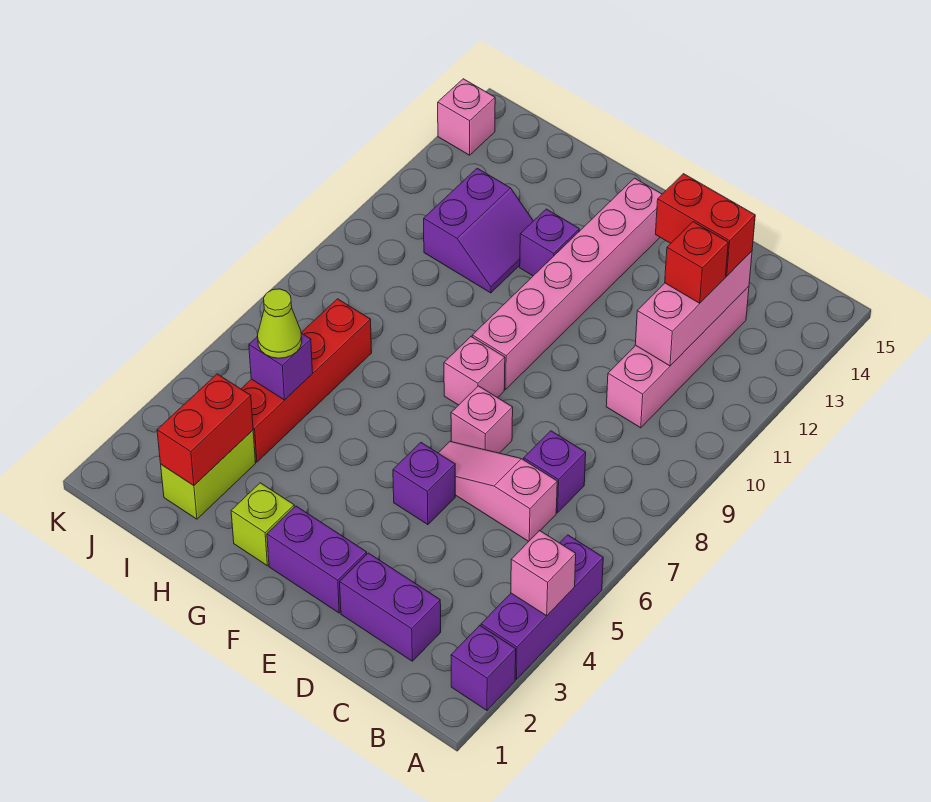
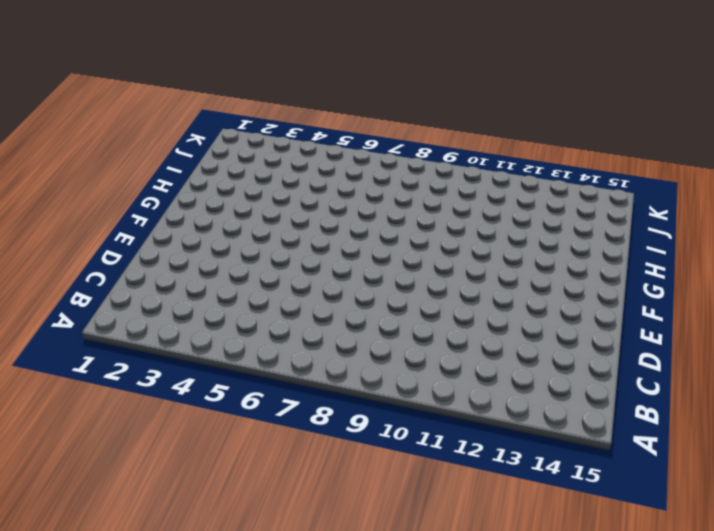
none -> purple brick A2 level 1
none -> purple brick A3:A5 level 1
none -> purple brick C2:D2 level 1

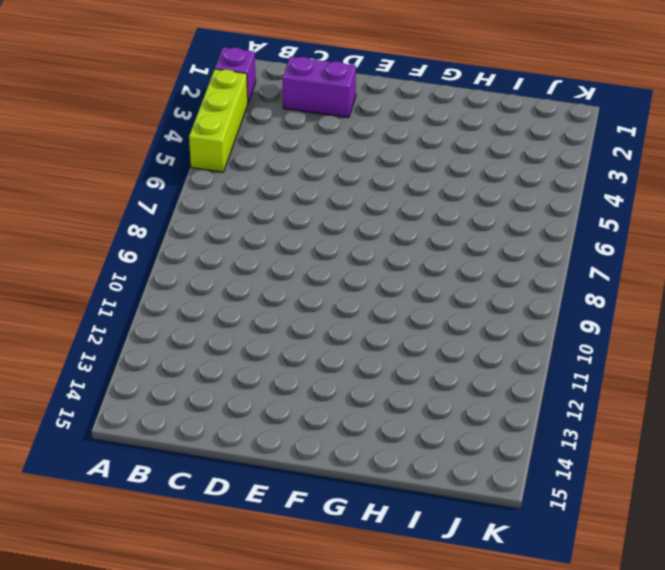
lime brick A3:A5 level 1 -> purple brick A3:A5 level 1
none -> pink slope C6:E6 level 1 top C
none -> purple brick C7 level 1
none -> pink brick C10:C13 level 1

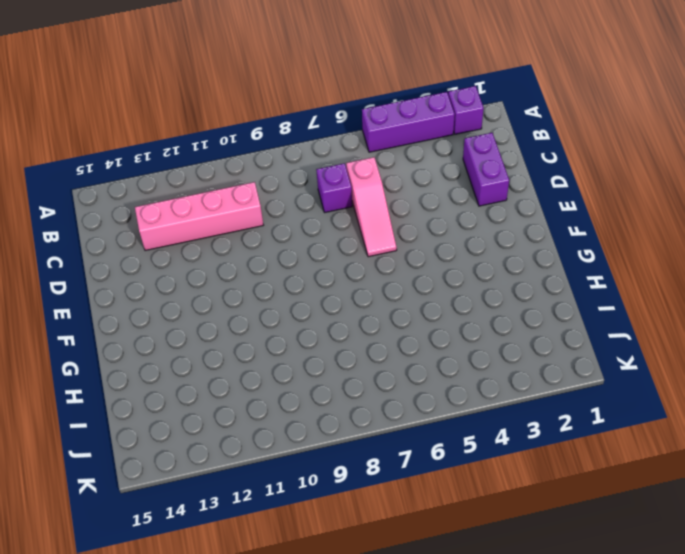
none -> purple brick E2:F2 level 1
none -> purple brick E5 level 1
none -> pink brick E7 level 1

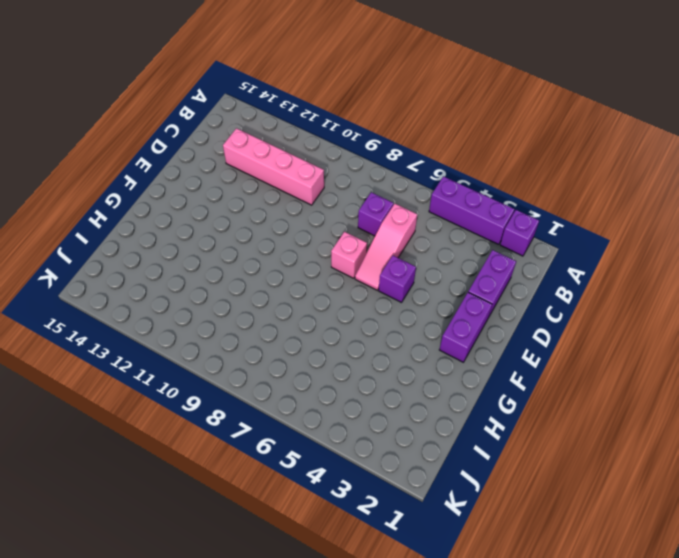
none -> pink brick F8 level 1
none -> pink brick F9:F14 level 1
none -> lime brick G2 level 1

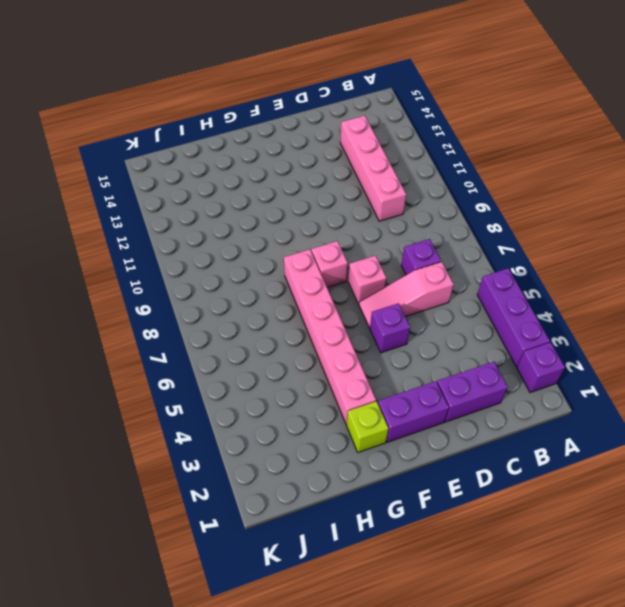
pink brick G3:G8 level 1 -> pink brick F9:F14 level 1
none -> purple brick G12 level 1
none -> purple slope H11:I12 level 1 top I
none -> lime brick I2:I3 level 1

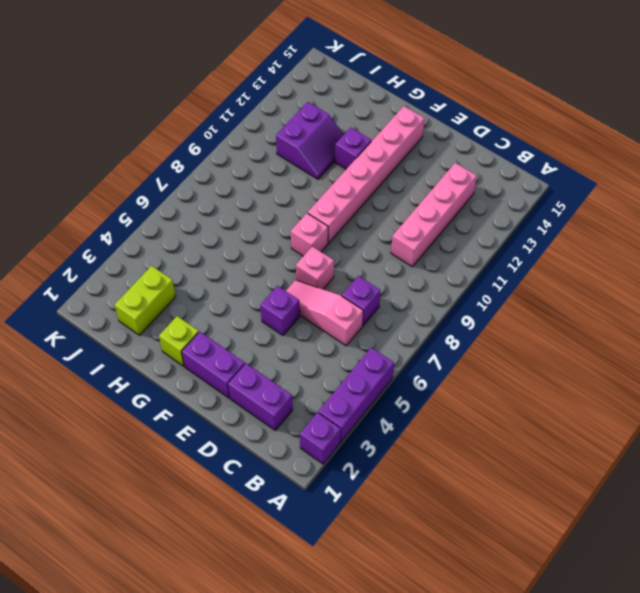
none -> red brick I4:I7 level 1
none -> pink brick K14 level 1
none -> pink brick A4 level 2

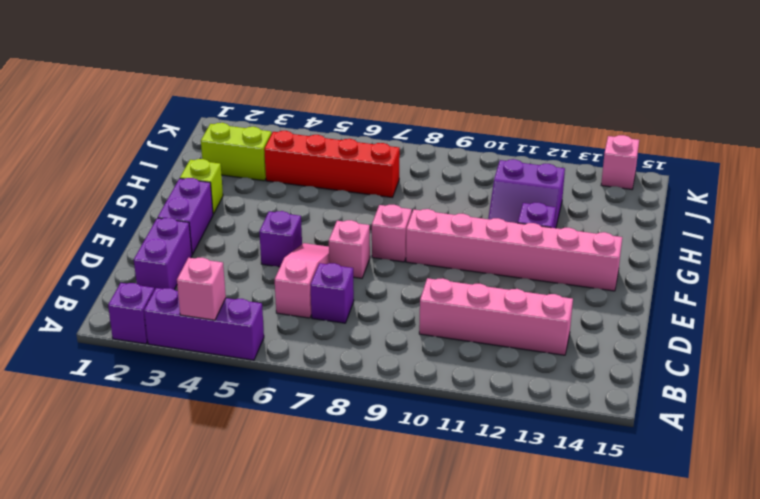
none -> pink brick C11:C13 level 2
none -> red brick I2:I3 level 2
none -> purple brick I5 level 2

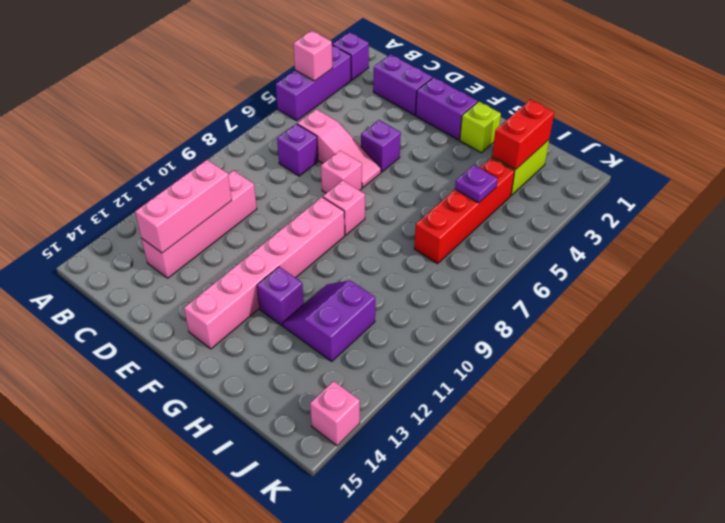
purple plate I5 level 2 -> purple brick I5 level 2
none -> red brick C12 level 3
none -> red brick C13:D13 level 3
none -> lime cone I5 level 3

